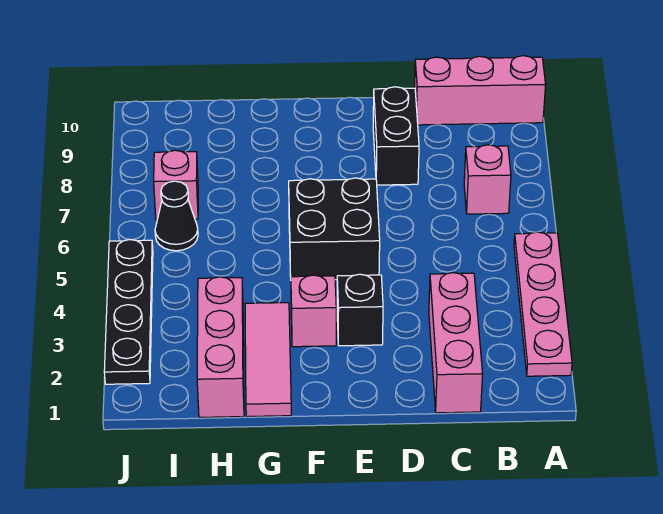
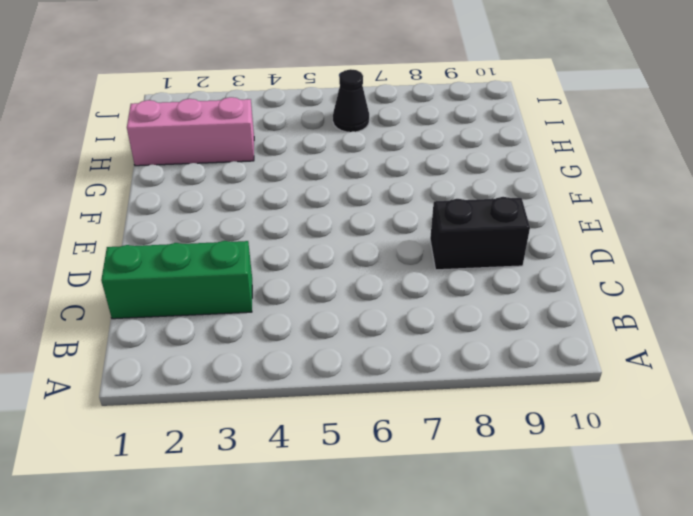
green brick C1:C3 level 1 -> pink brick C1:C3 level 1
none -> pink plate A2:A5 level 1
none -> pink brick A10:C10 level 1
none -> pink brick B7 level 1

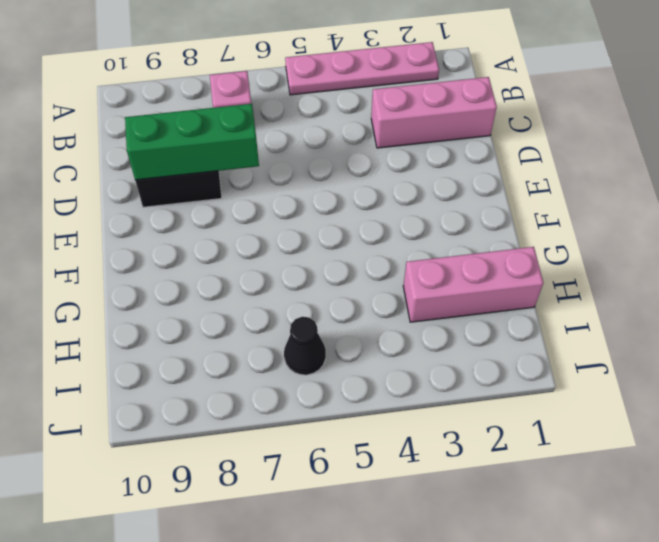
green brick D7:D9 level 2 -> none
none -> pink brick A10:C10 level 1
none -> black brick E3 level 1
none -> black brick E5:F6 level 1

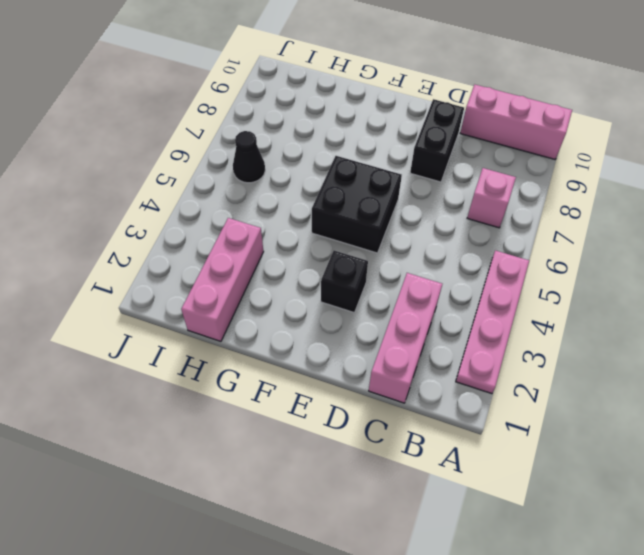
none -> pink brick F3 level 1
none -> pink tile G1:G3 level 1
none -> pink brick I7 level 1

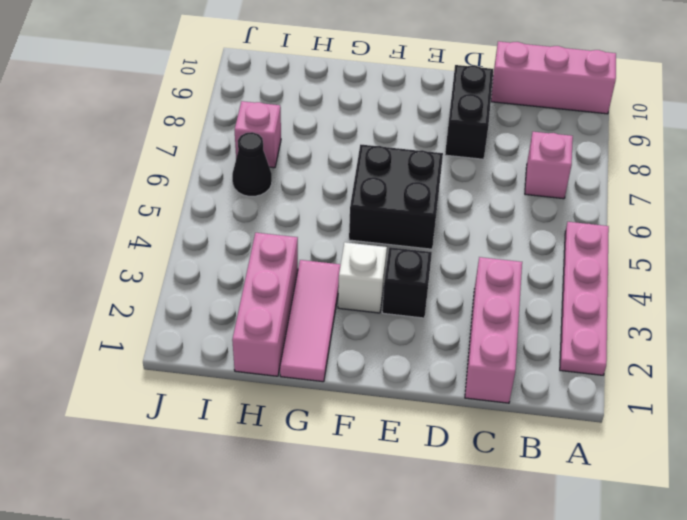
white brick F3 level 1 -> pink brick F3 level 1
none -> black plate J2:J5 level 1

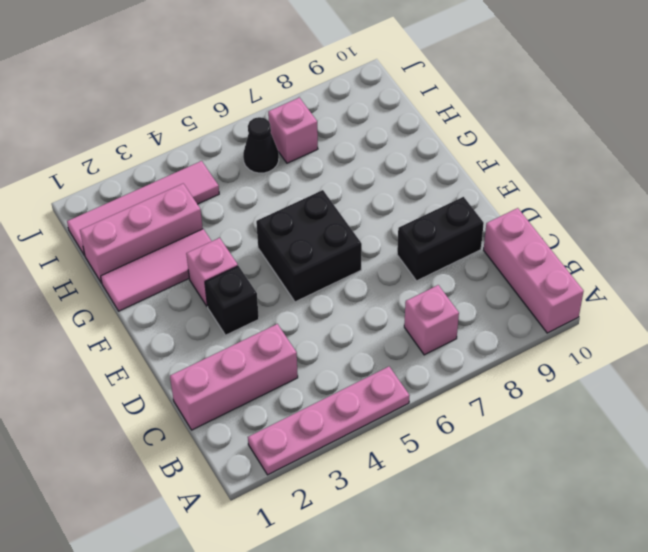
pink tile I1:I4 level 1 -> none
none -> black plate J2:J5 level 1

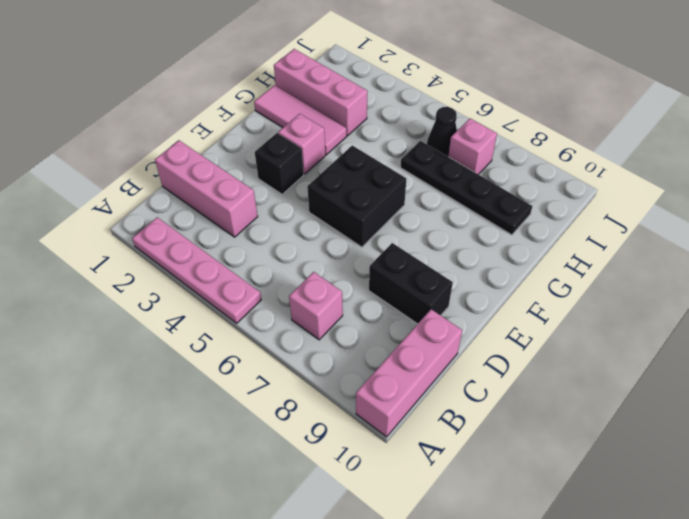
black plate H6:H9 level 1 -> black plate J2:J5 level 1

